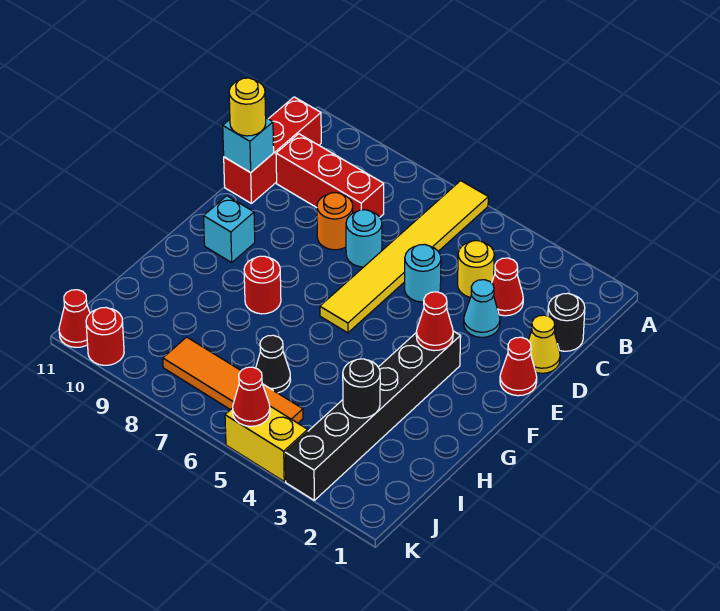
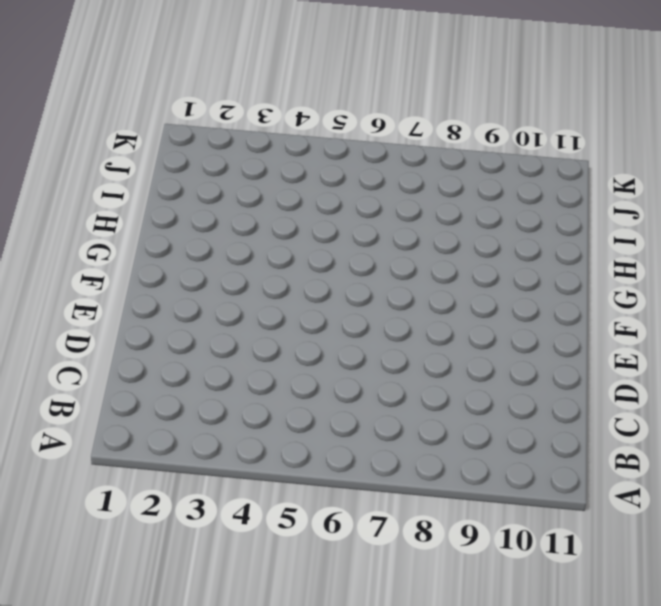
none -> yellow tile A6:F6 level 1
none -> red brick B11:D11 level 1
none -> black round brick C1 level 1

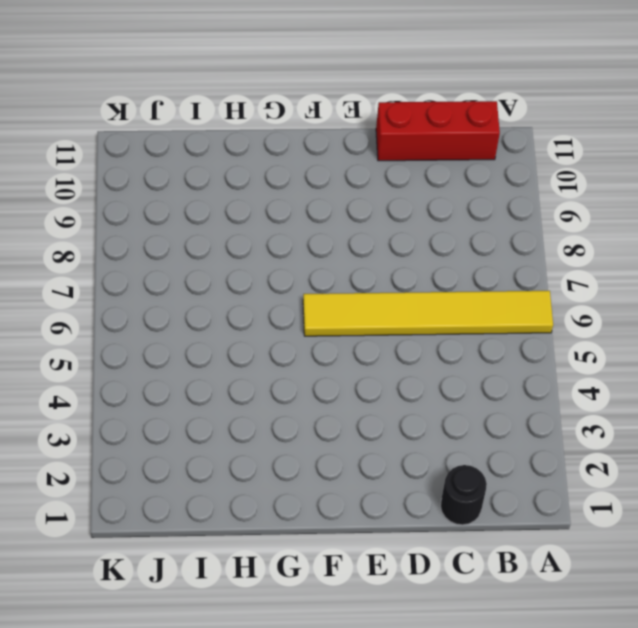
none -> red cone C3 level 1
none -> yellow round brick C4 level 1
none -> red brick C8:C10 level 1

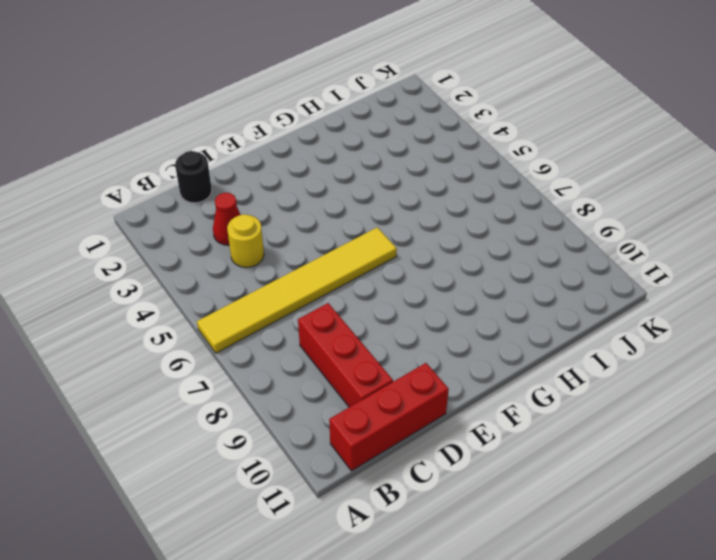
none -> yellow cone D1 level 1
none -> cyan cone D3 level 1
none -> cyan round brick D5 level 1

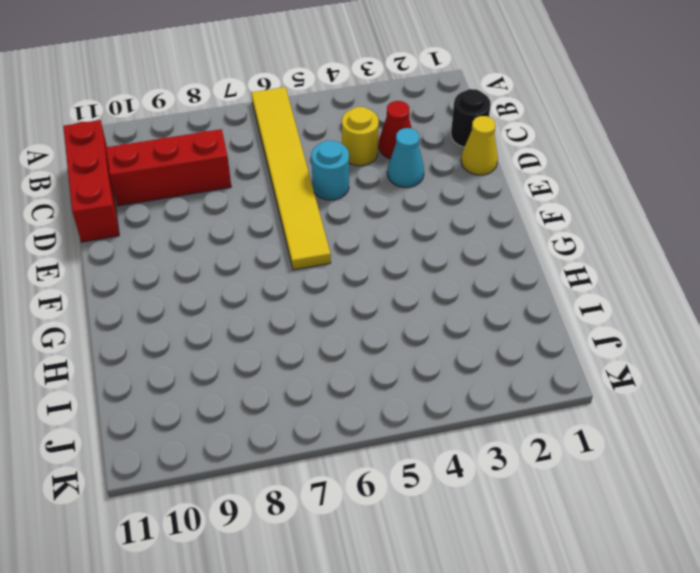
none -> cyan round brick D7 level 1
none -> orange round brick D8 level 1
none -> red cone E1 level 1

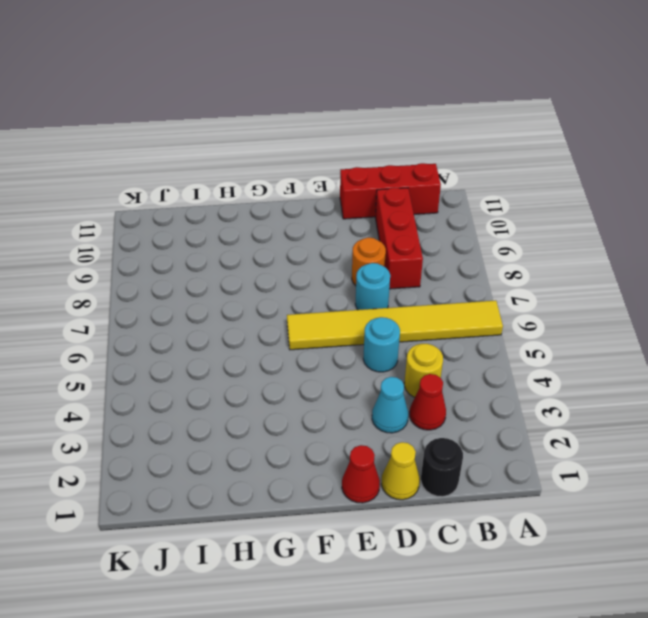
none -> black brick F3:K3 level 1
none -> cyan brick F10 level 1
none -> red round brick G8 level 1

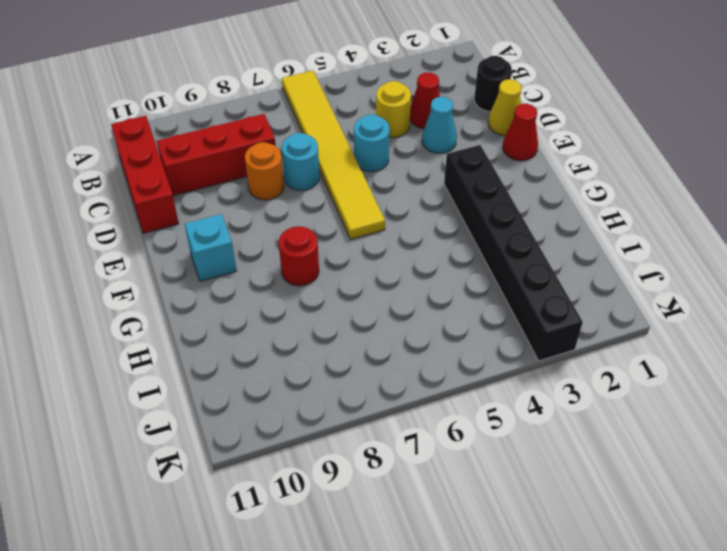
none -> black cone I6 level 1
none -> orange tile J5:J8 level 1
none -> yellow brick K4:K5 level 1

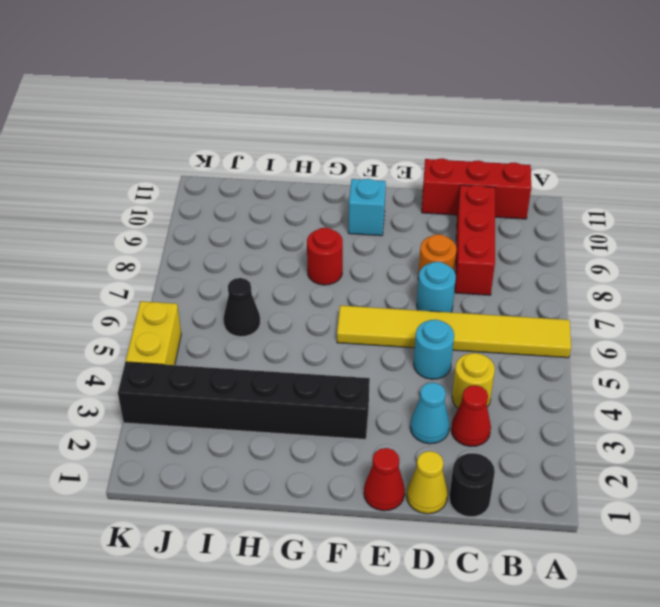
none -> orange tile J5:J8 level 1
none -> red round brick K10 level 1
none -> red cone K11 level 1

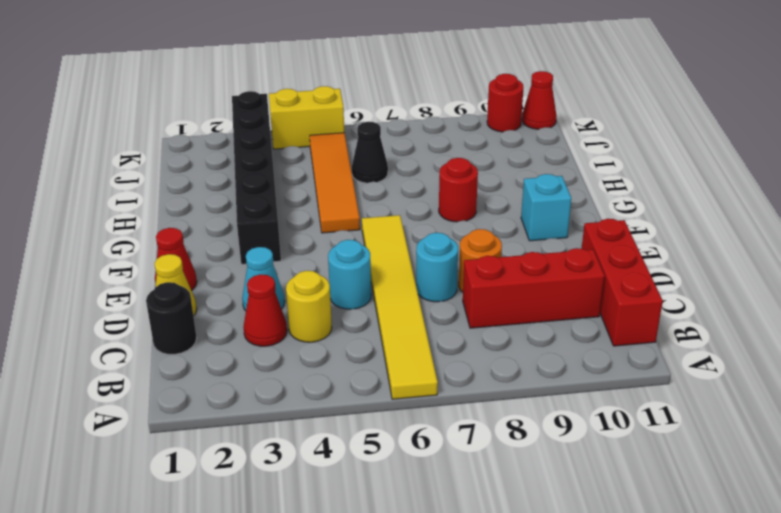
orange tile G5:J5 level 1 -> orange tile J5:J8 level 1
none -> cyan brick D11 level 2
none -> red cone F3 level 2
none -> black round brick I3 level 2

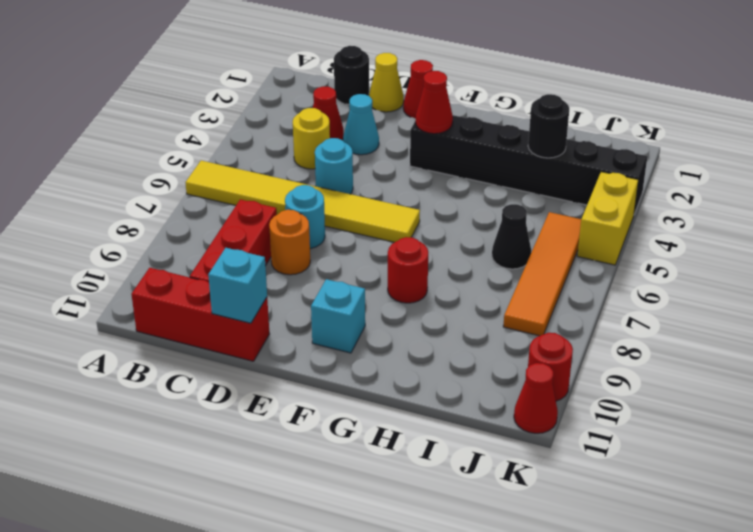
none -> red cone K5 level 2
none -> yellow round brick D11 level 3

